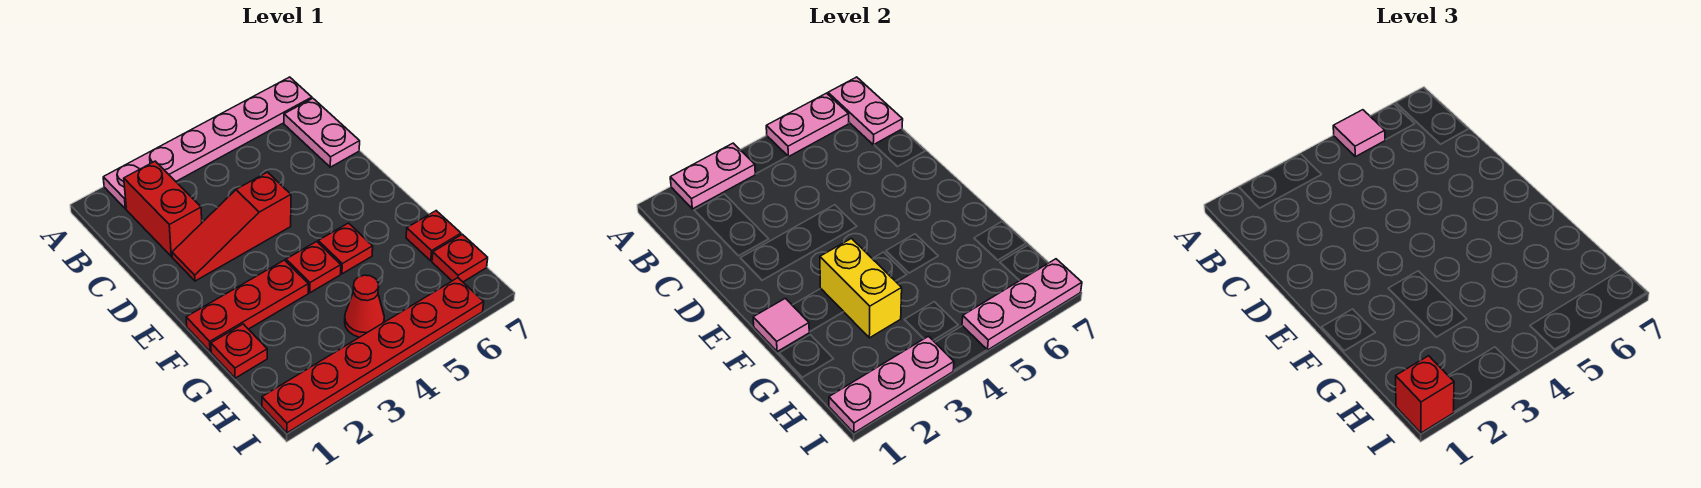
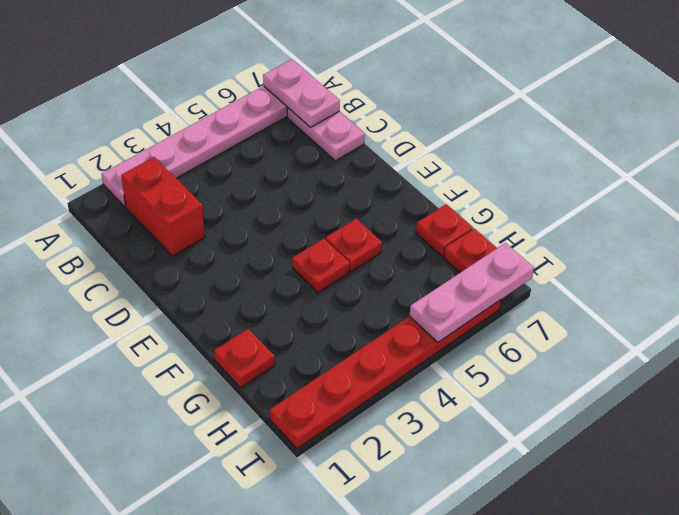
none -> red slope D2:D4 level 1 top 4
none -> red plate F1:F3 level 1
none -> red cone H4 level 1

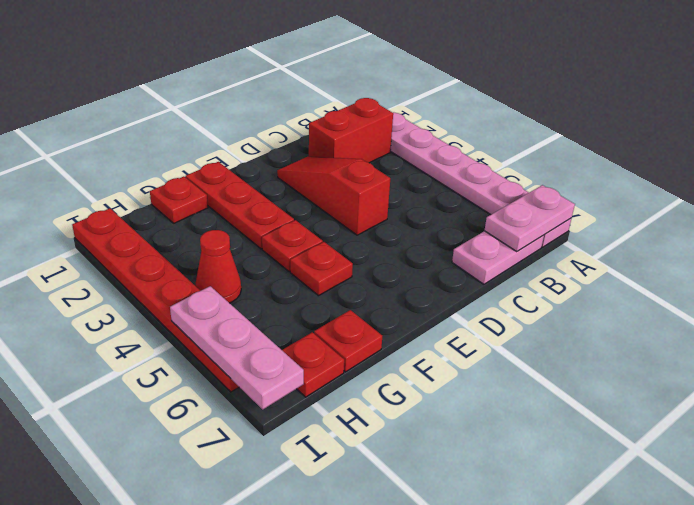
none -> pink plate A2:A3 level 2
none -> pink plate A5:A6 level 2
none -> pink tile F1 level 2

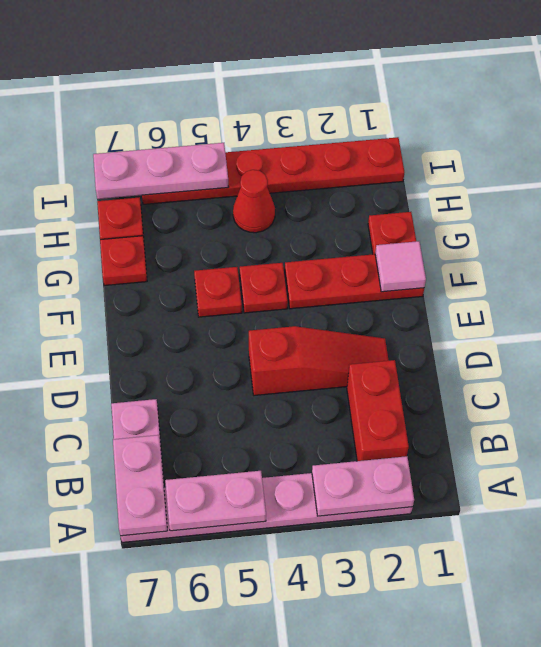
none -> yellow brick F3:G3 level 2
none -> pink plate I1:I3 level 2
none -> pink tile A5 level 3

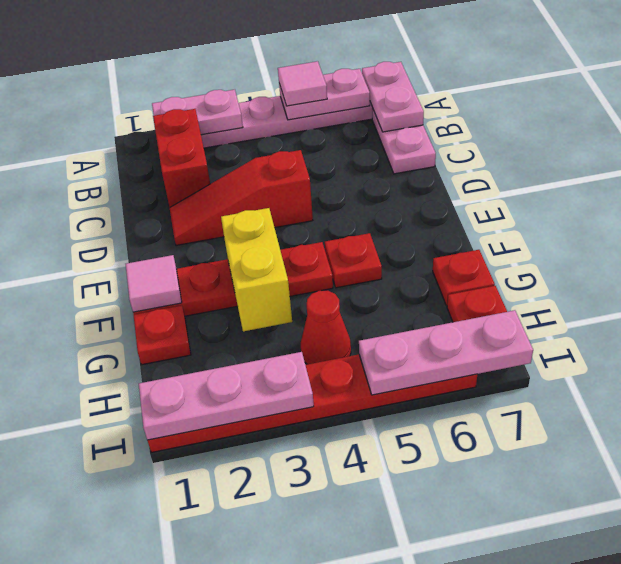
none -> red brick I1 level 3

